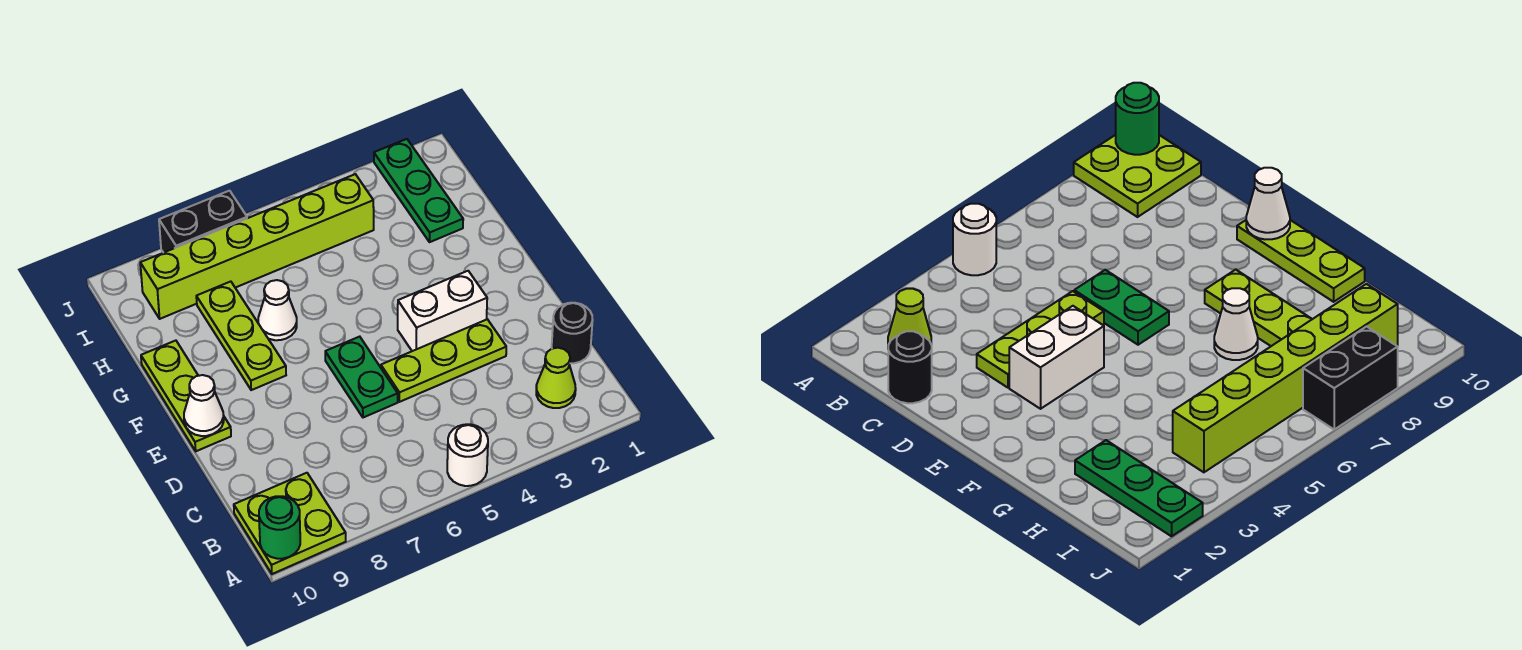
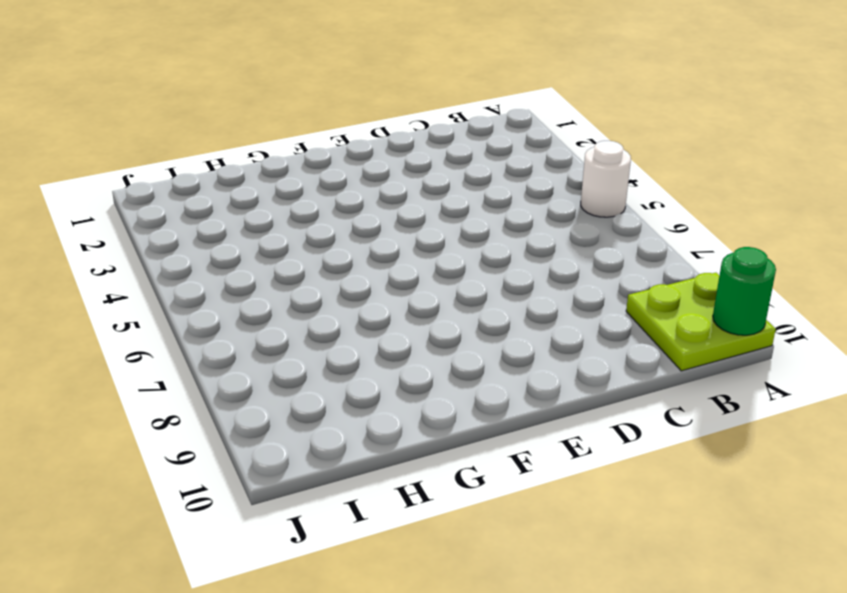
none -> lime cone B2 level 1
none -> black round brick C1 level 1
none -> lime plate D3:D5 level 1

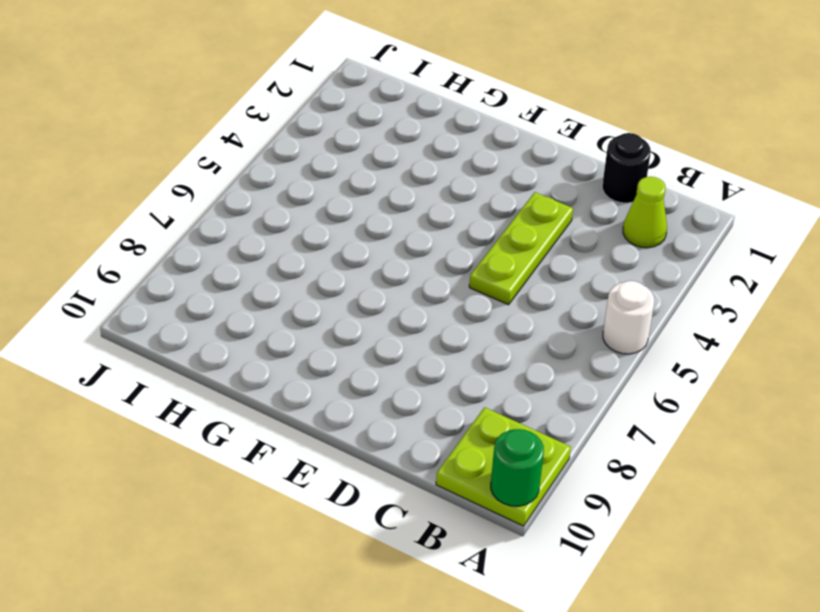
none -> green plate D6:E6 level 1
none -> white brick E3:E4 level 1
none -> lime plate E10:G10 level 1

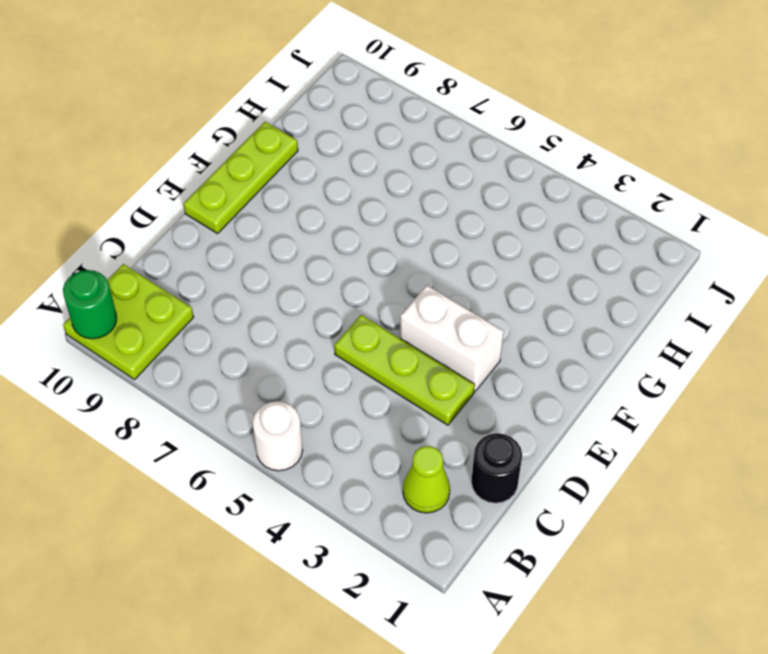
none -> green plate D6:E6 level 1
none -> lime plate F8:H8 level 1
none -> white cone G7 level 1

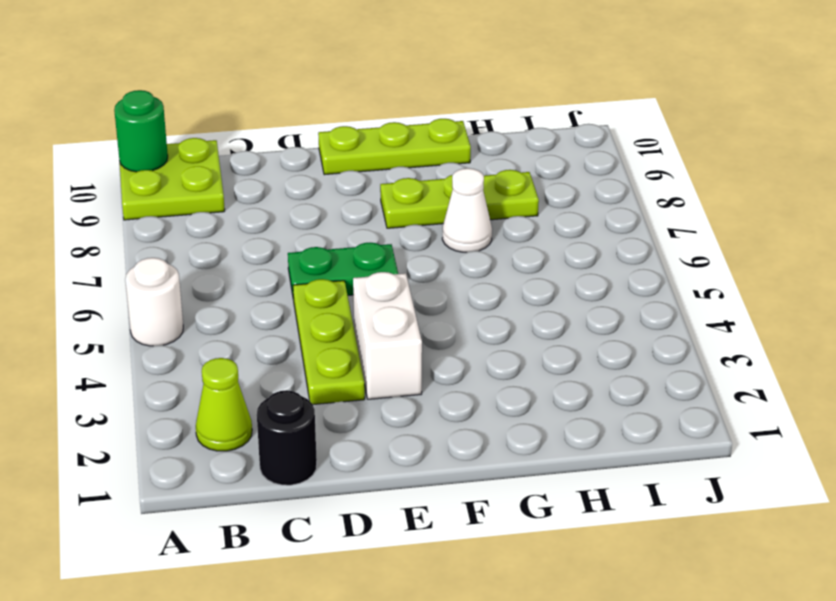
none -> green plate H2:J2 level 1
none -> lime brick I4:I9 level 1
none -> black brick J7:J8 level 1

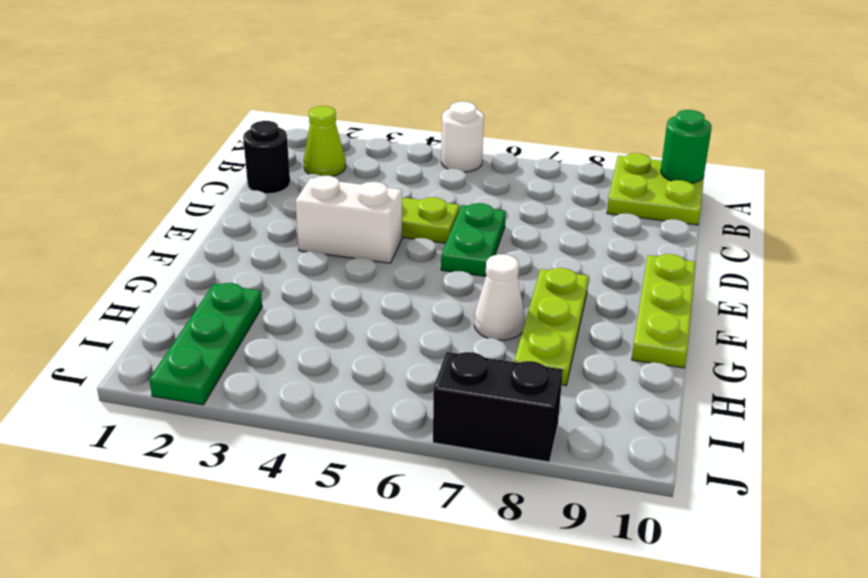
none -> lime brick I4:I9 level 1
none -> white cone E10 level 2

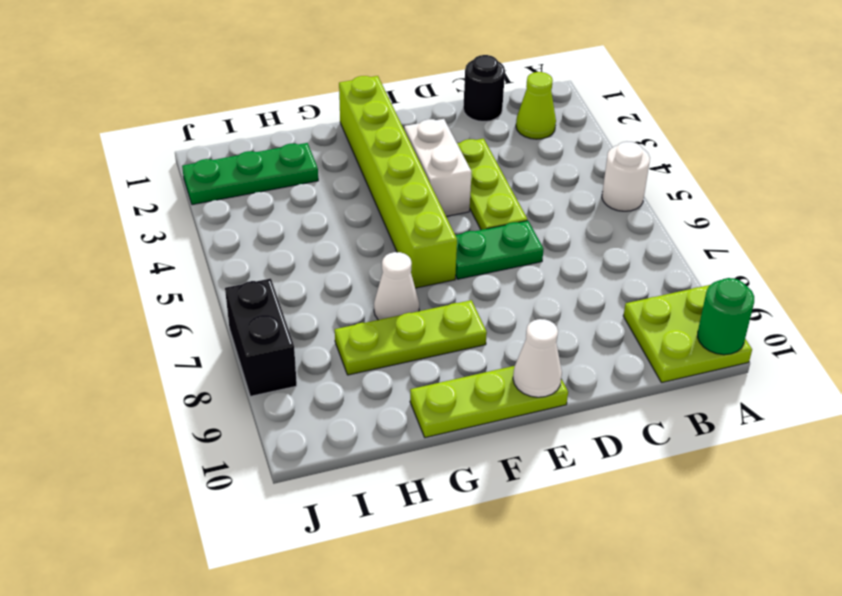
lime brick F1:F6 level 1 -> lime brick I4:I9 level 1

